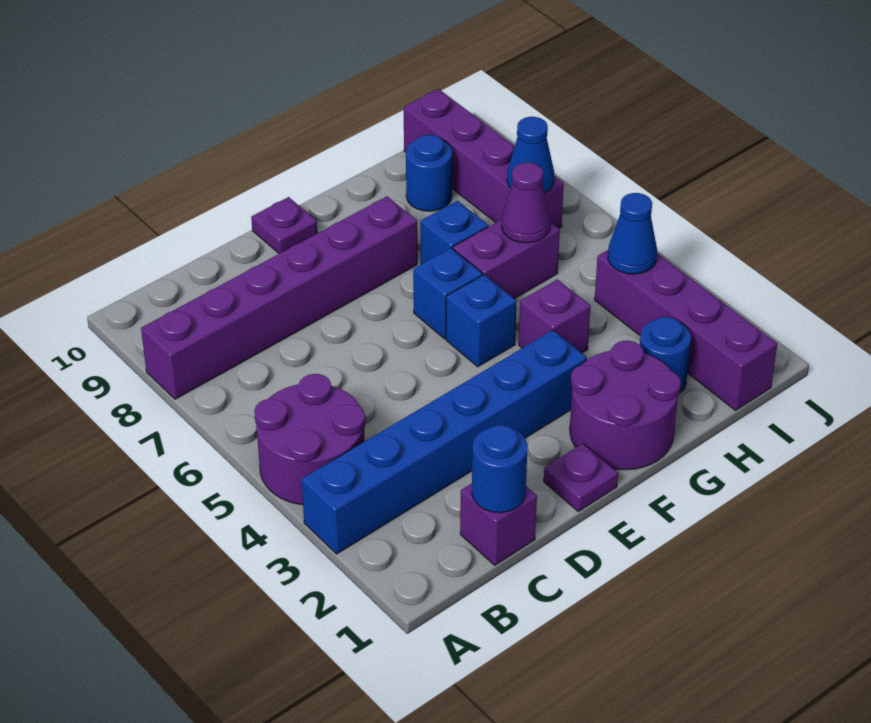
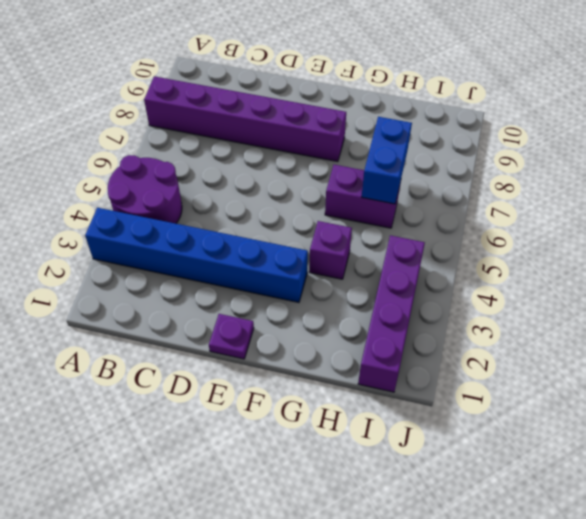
blue brick H6:H7 level 2 -> purple cone H6 level 2
none -> purple brick C1 level 1
none -> purple plate E10 level 1
none -> purple round brick F1:G2 level 1

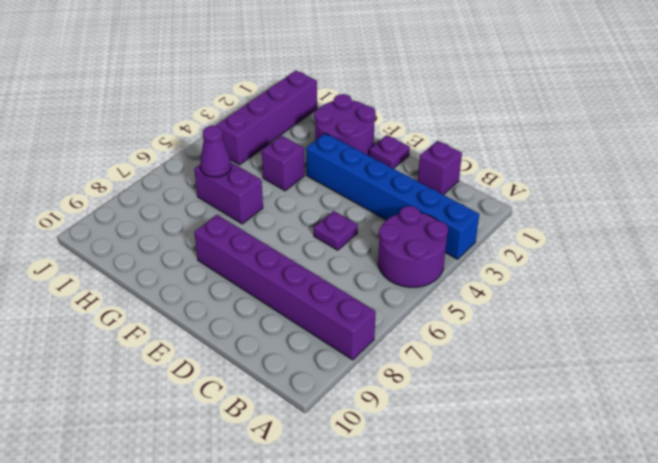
purple plate D5 level 1 -> purple plate E10 level 1
none -> blue brick F5 level 1
none -> blue brick F6 level 1
none -> blue brick G7 level 1

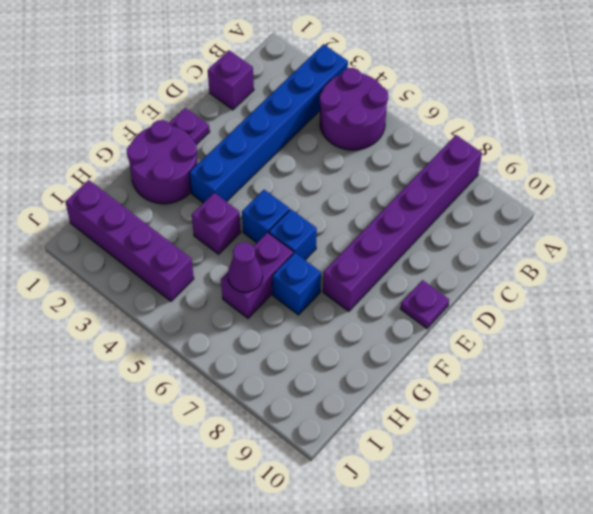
none -> blue round brick H2 level 1
none -> blue round brick H9 level 1
none -> purple brick I7:I10 level 1

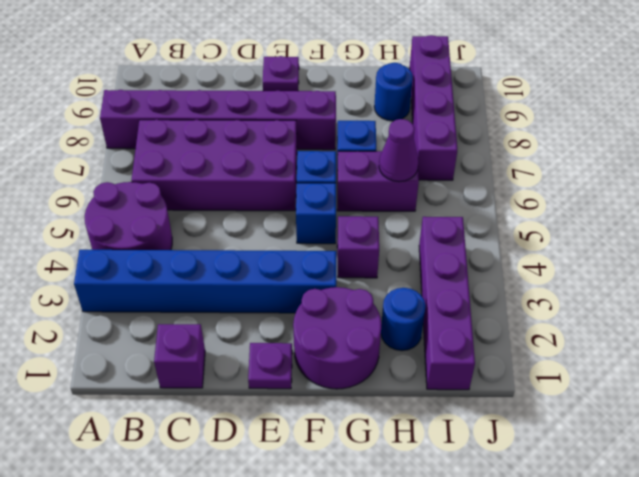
purple brick B6:E7 level 1 -> none
none -> blue round brick C1 level 2
none -> blue cone I4 level 2
none -> blue cone I7 level 2

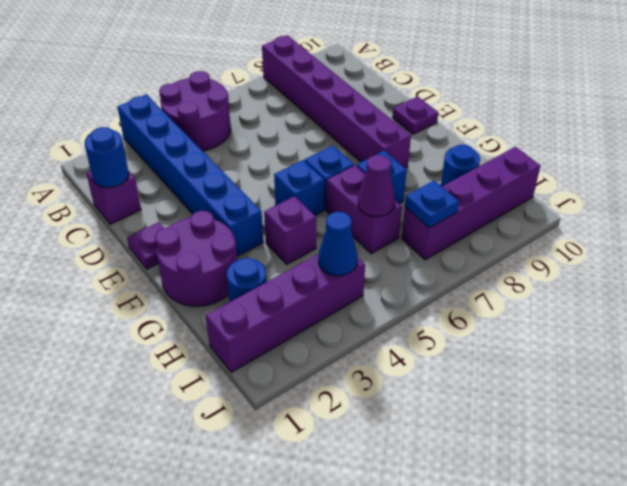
blue plate I7 level 2 -> blue cone I7 level 2

